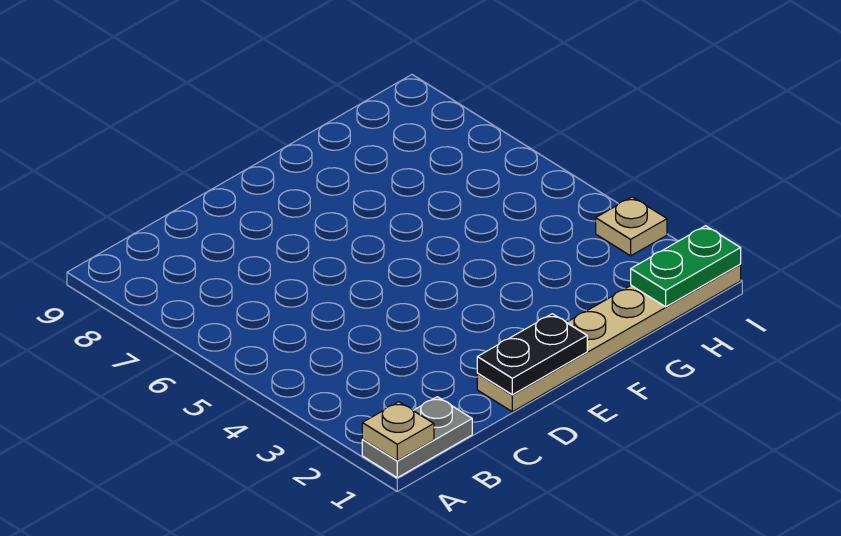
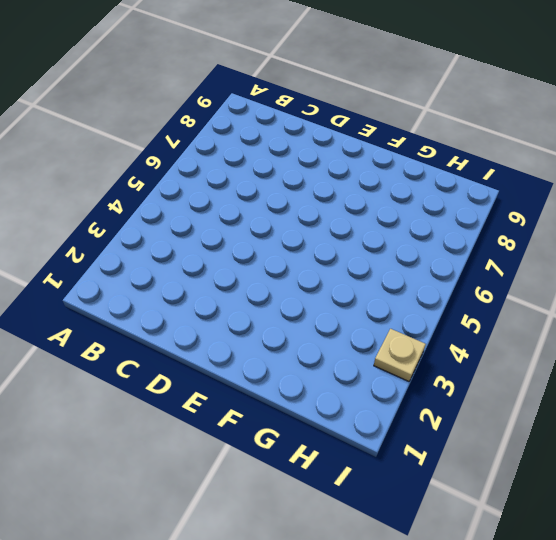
none -> grey plate A1:B1 level 1
none -> tan plate D1:I1 level 1

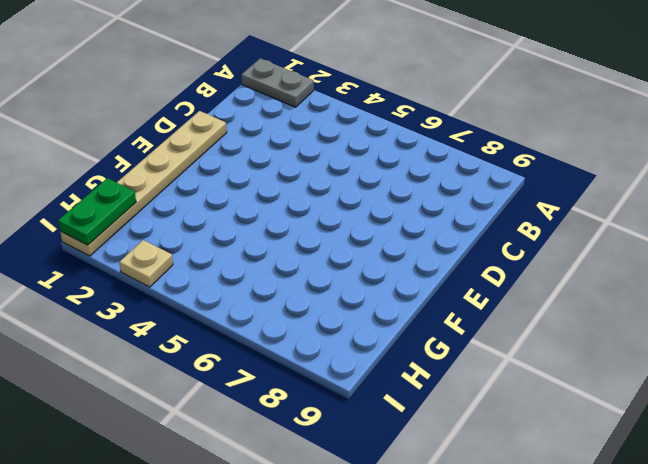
grey plate A1:A2 level 1 -> grey plate A1:B1 level 1
none -> tan plate A1 level 2
none -> black plate D1:E1 level 2

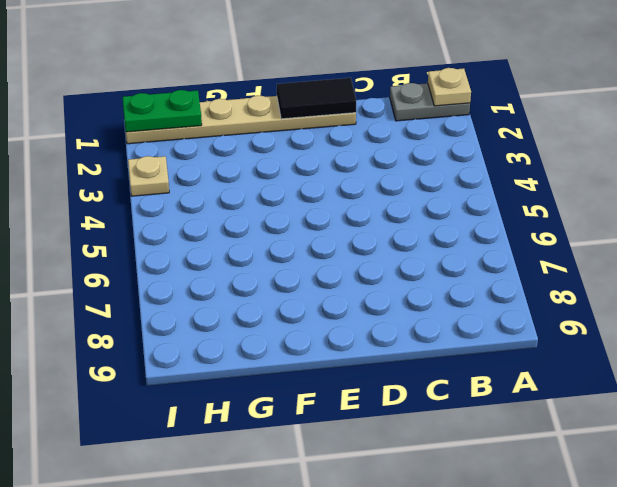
black tile D1:E1 level 2 -> black plate D1:E1 level 2

